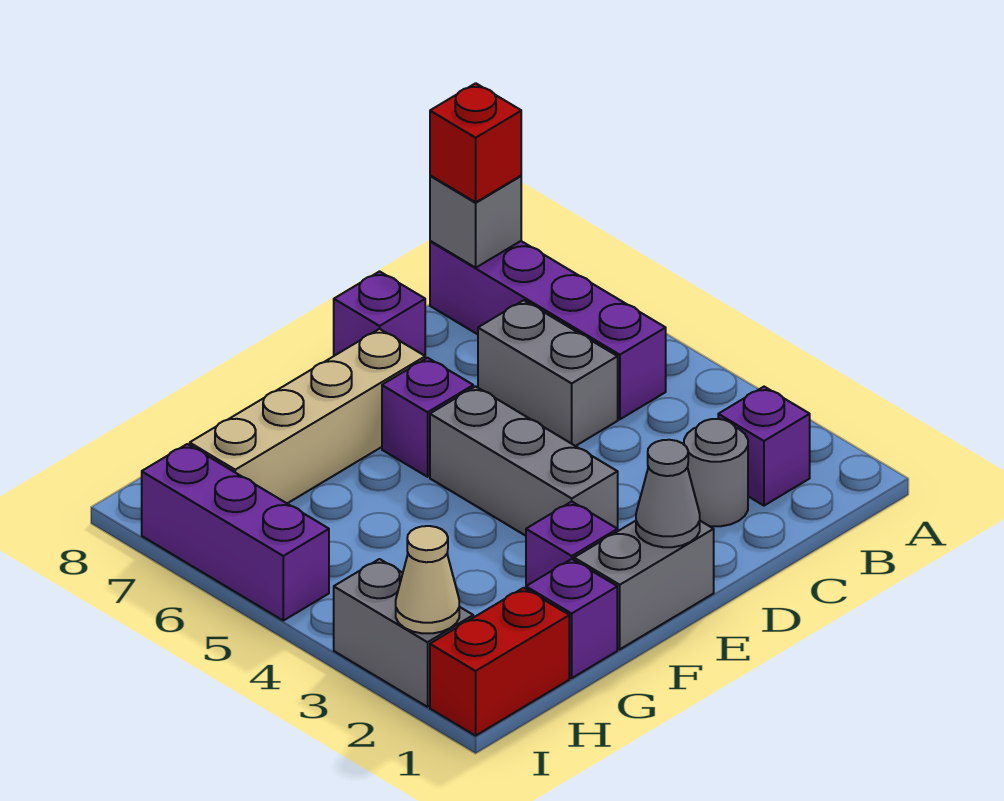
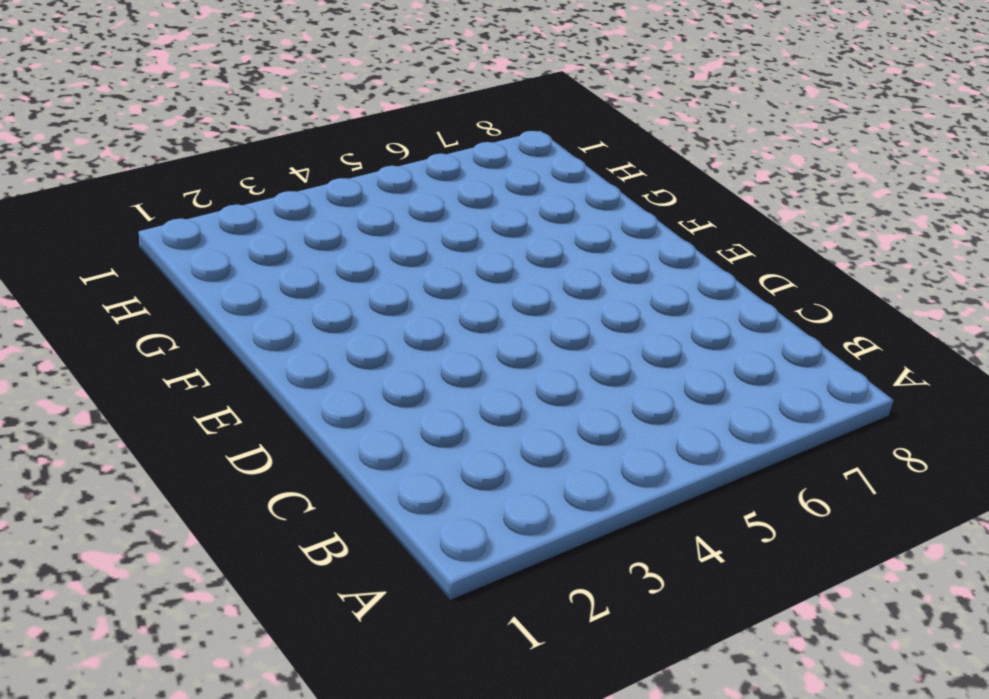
none -> purple brick B2 level 1
none -> purple brick B5:B8 level 1
none -> grey round brick C2 level 1

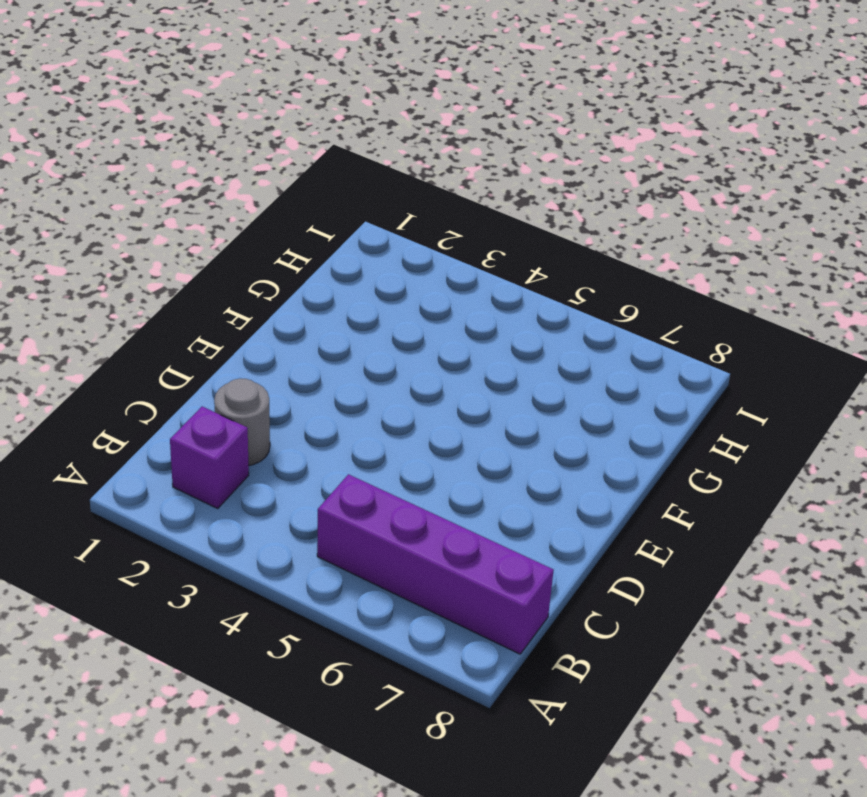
none -> grey brick C5:C6 level 1
none -> purple brick D8 level 1
none -> grey brick E1:F1 level 1

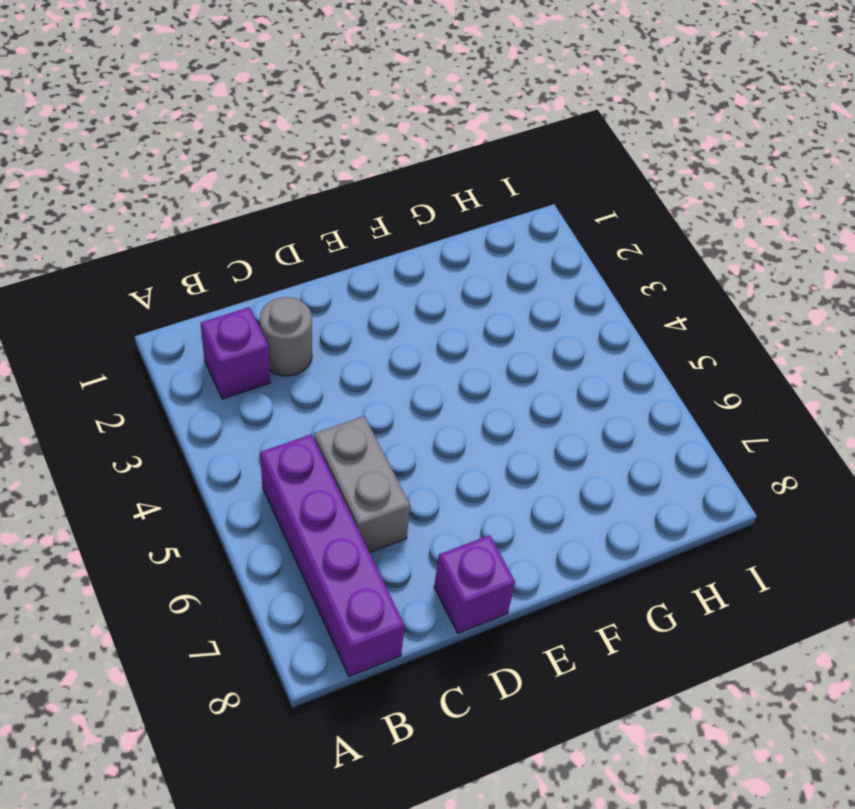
none -> grey brick E1:F1 level 1
none -> grey brick E3:E5 level 1
none -> purple brick E6 level 1

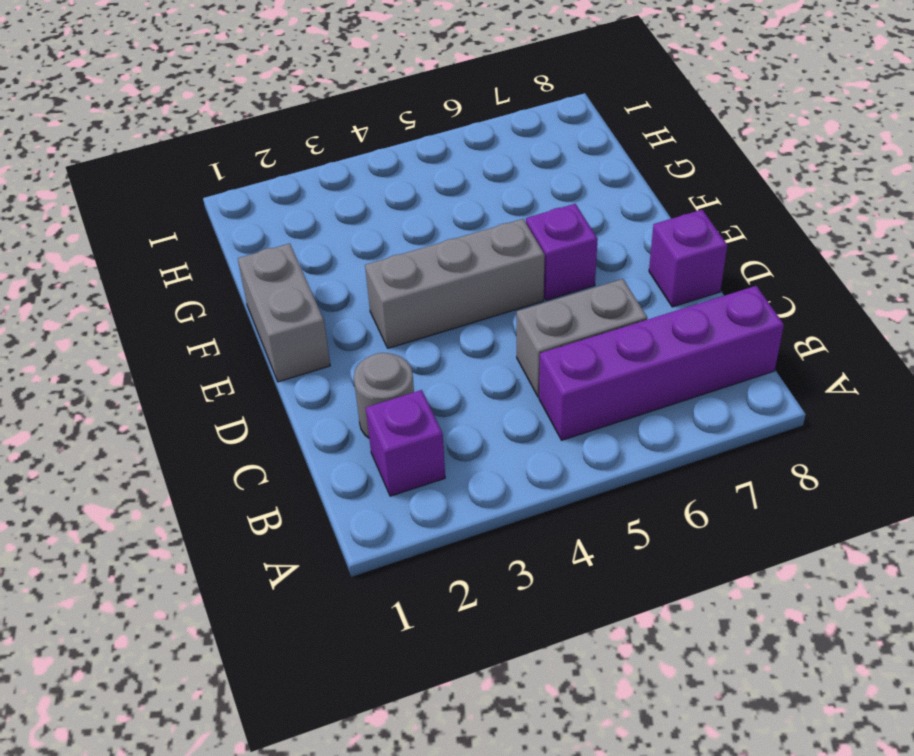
none -> tan brick E7:H7 level 1
none -> purple brick F2 level 1
none -> purple brick G1 level 1

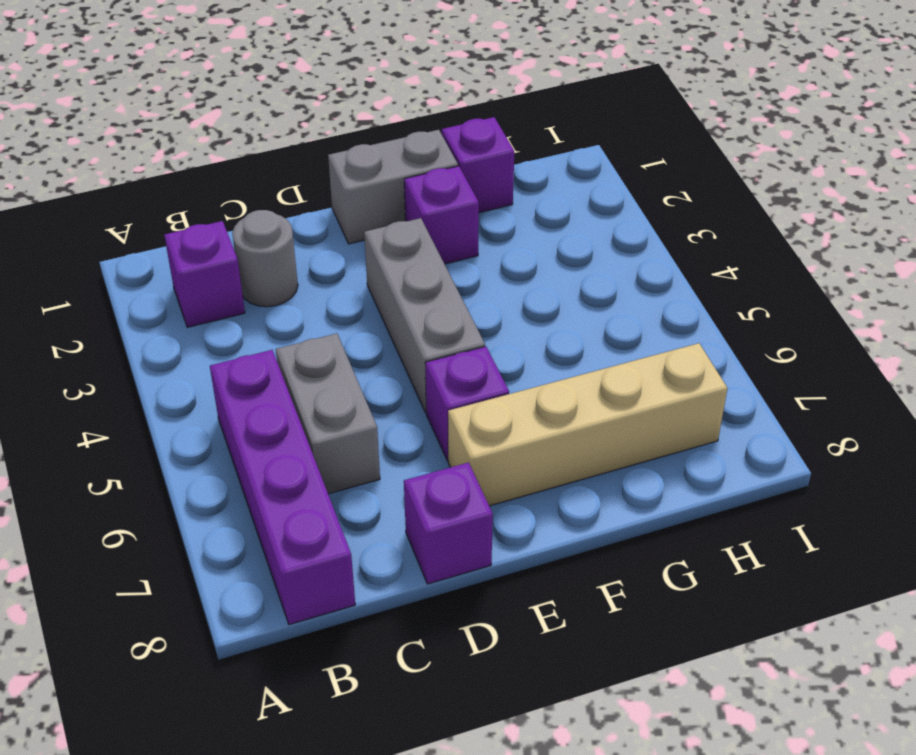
none -> red brick H1:I1 level 1
none -> grey brick I2:I3 level 1
none -> purple brick I5:I7 level 1

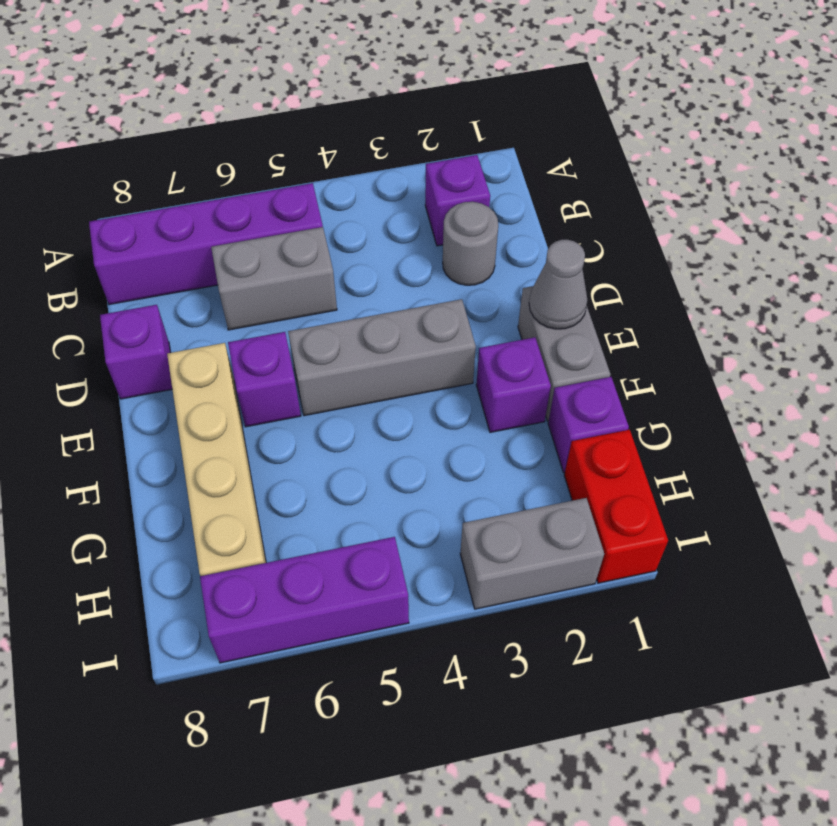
none -> grey brick B8 level 2
none -> tan cone I2 level 2
none -> red brick B8 level 3

